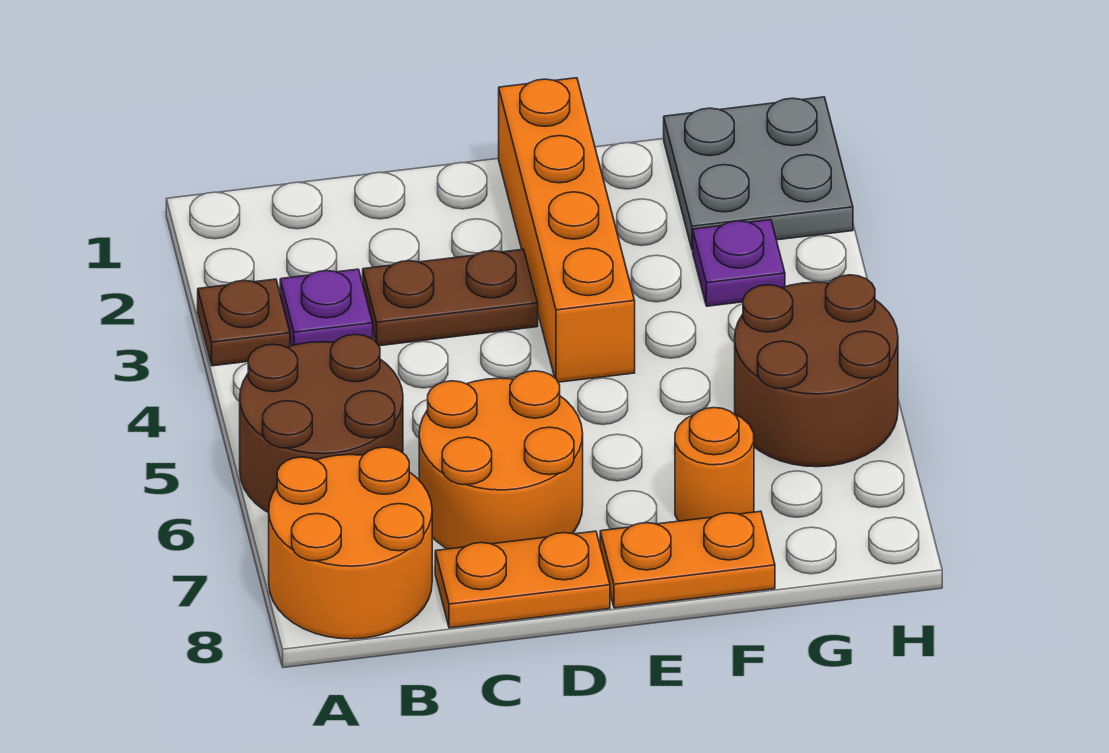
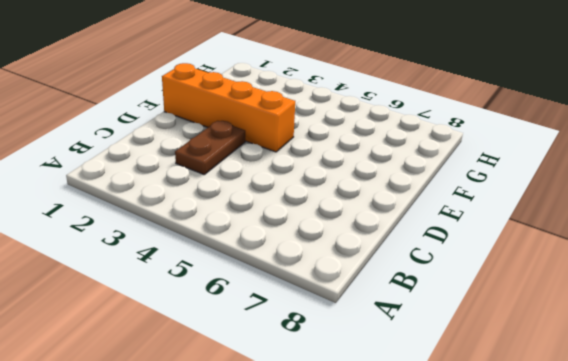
none -> brown plate A3 level 1
none -> brown round brick A5:B6 level 1
none -> orange round brick A7:B8 level 1

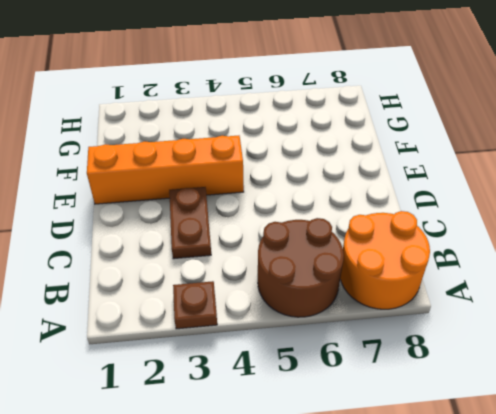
none -> purple plate B3 level 1
none -> orange round brick C6:D7 level 1
none -> orange plate C8:D8 level 1

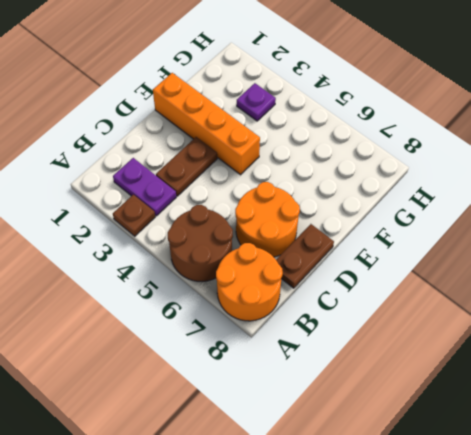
purple plate B2:B3 level 1 -> purple plate B3 level 1
brown plate C8:D8 level 1 -> orange plate C8:D8 level 1
none -> orange plate E8:F8 level 1
none -> orange round brick F7 level 1
none -> grey plate G1:H2 level 1

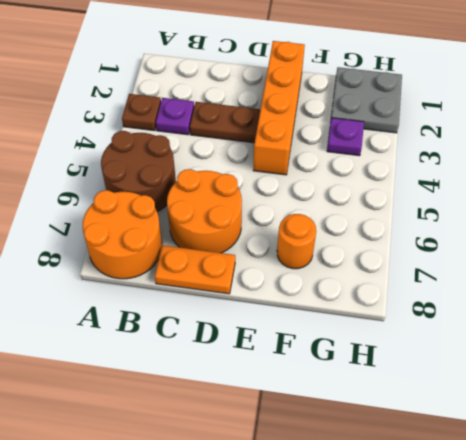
none -> orange plate E8:F8 level 1
none -> brown round brick G5:H6 level 1

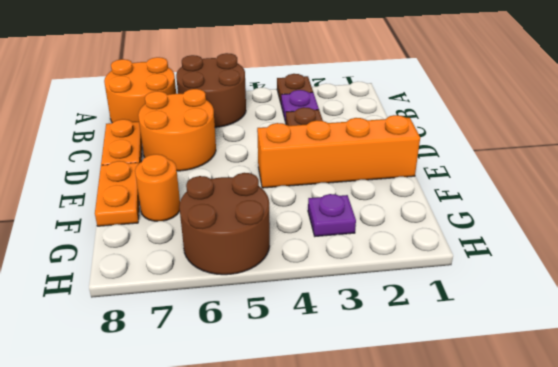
none -> grey plate G1:H2 level 1

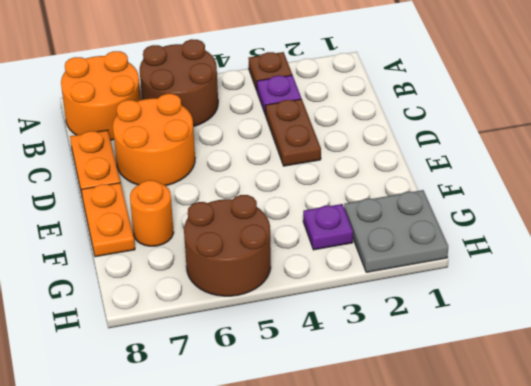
none -> orange brick E1:E4 level 1

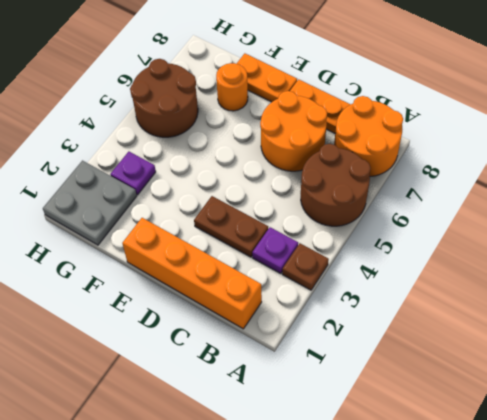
orange brick B1:E1 level 1 -> orange brick E1:E4 level 1

